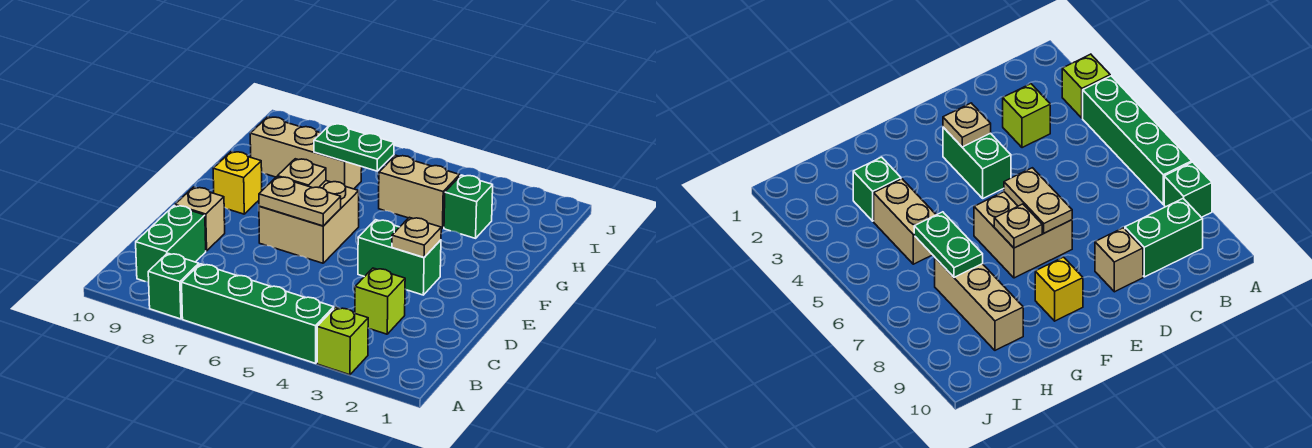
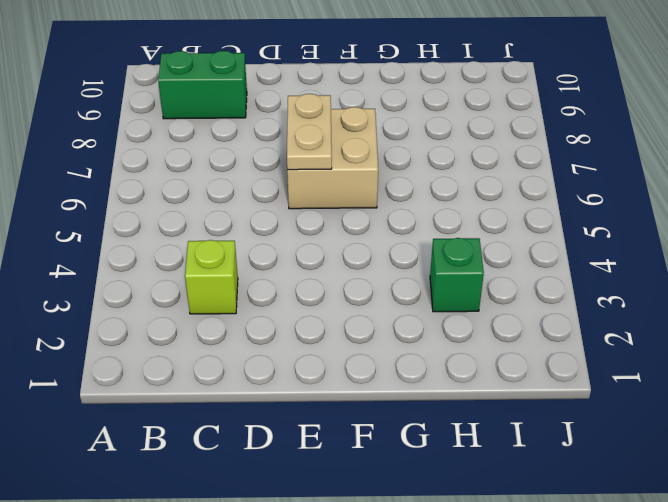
none -> lime brick A3 level 1
none -> green brick A4:A7 level 1
none -> green brick A8 level 1

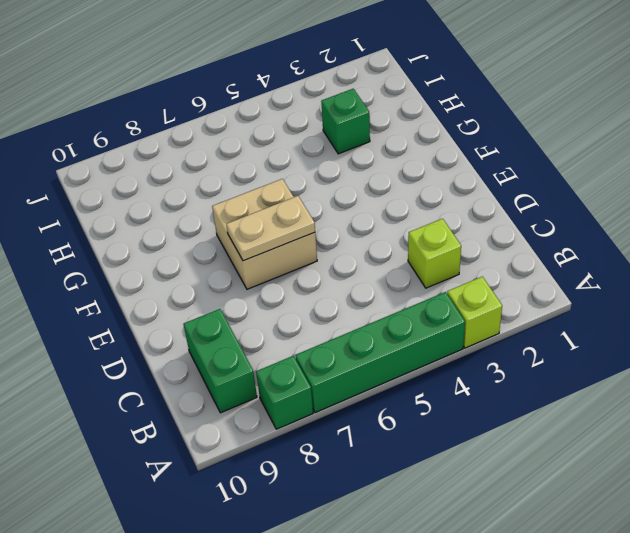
none -> tan brick D9 level 1
none -> green brick E3:E4 level 1
none -> yellow brick F9 level 1

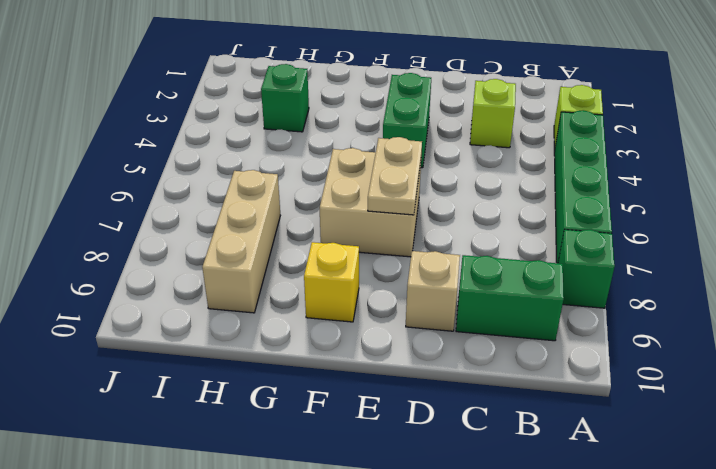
none -> tan brick H4:H5 level 1
none -> tan plate E3 level 2
none -> tan plate F7 level 2

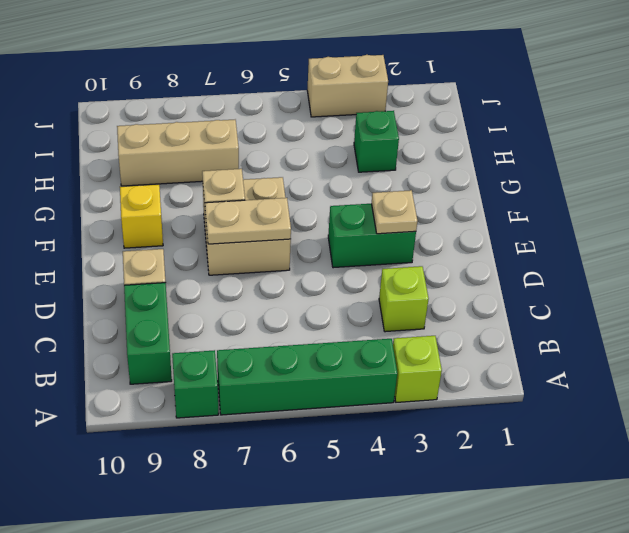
tan brick J3:J4 level 1 -> tan brick H4:H5 level 1
none -> green plate H6:H7 level 2

